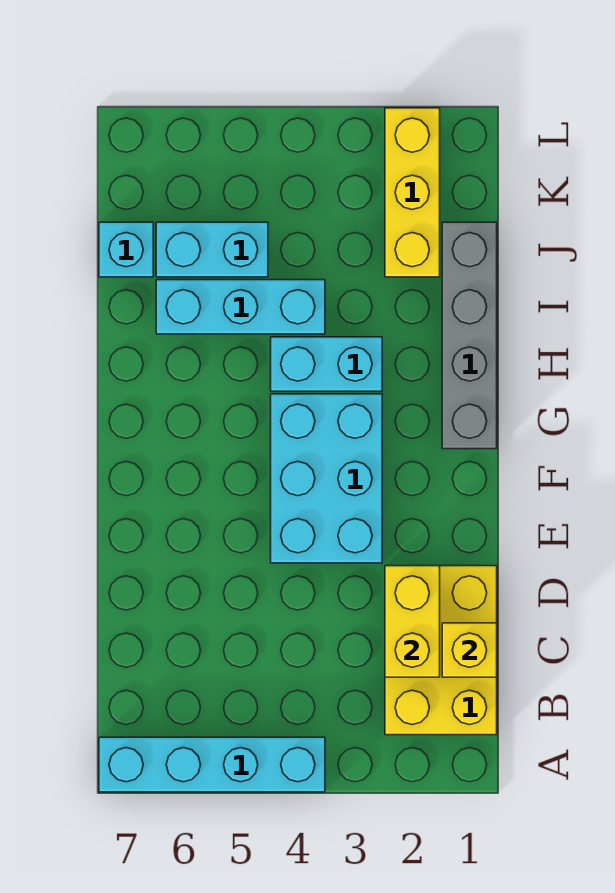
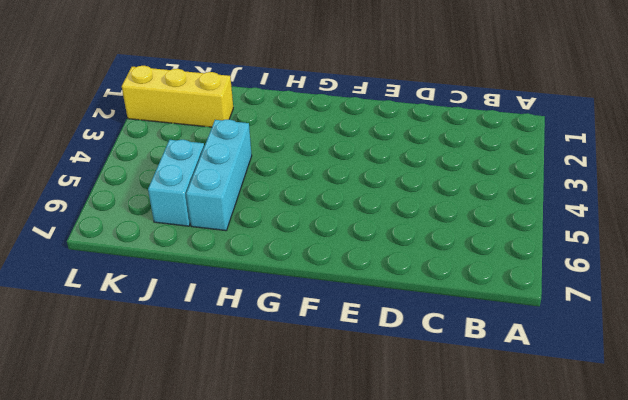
none -> cyan brick A4:A7 level 1
none -> yellow brick B1:D2 level 1

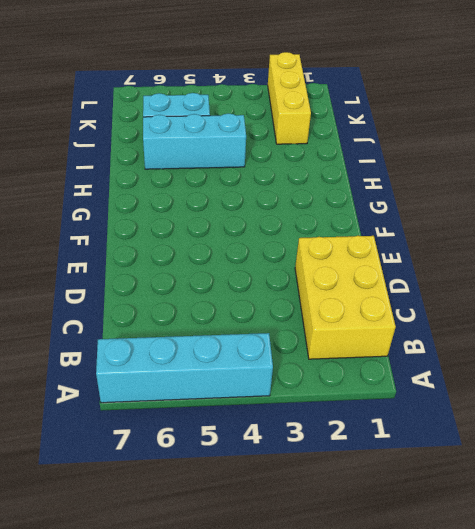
none -> cyan brick E3:G4 level 1
none -> grey brick G1:J1 level 1

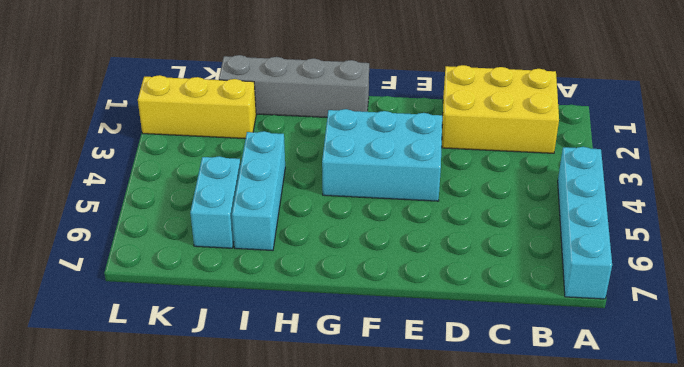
none -> cyan brick H3:H4 level 1
none -> cyan brick J7 level 1

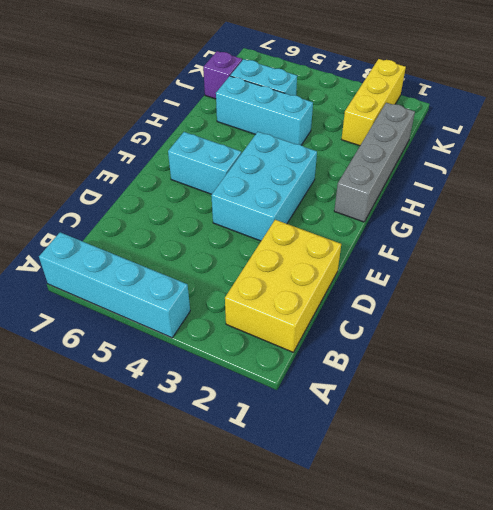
cyan brick F5:F6 level 1 -> cyan brick H3:H4 level 1
purple brick J7 level 1 -> cyan brick J7 level 1
none -> yellow brick C1 level 2
none -> yellow brick C2:D2 level 2

